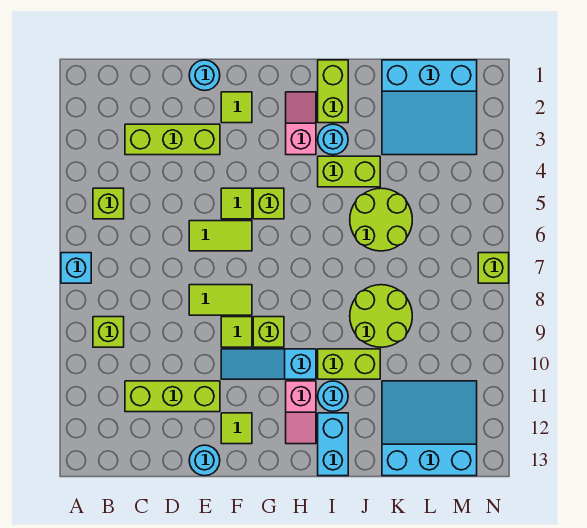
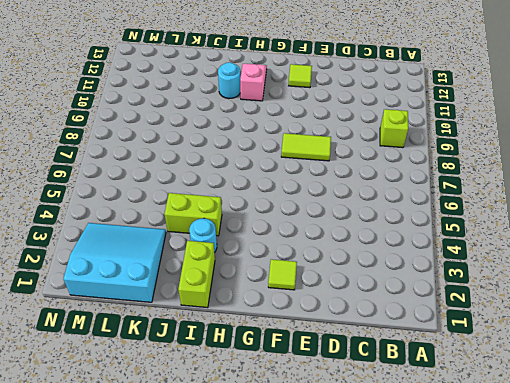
none -> cyan brick A7 level 1
none -> lime brick B5 level 1
none -> lime brick C3:E3 level 1

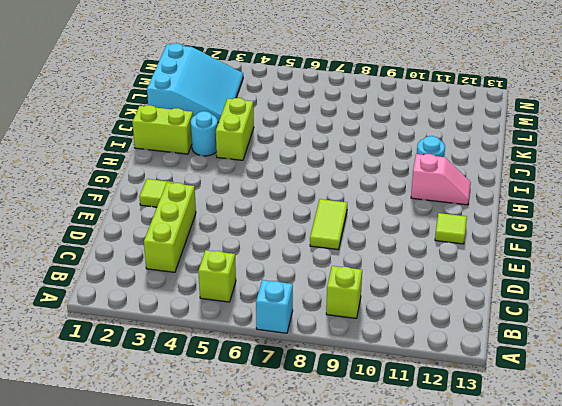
none -> lime brick C11:E11 level 1
none -> cyan round brick E1 level 1
none -> lime tile E6:F6 level 1

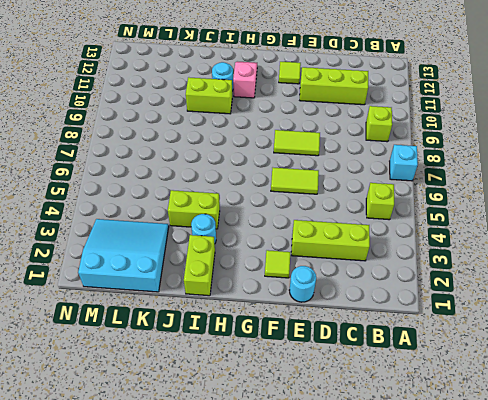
none -> cyan round brick E13 level 1
none -> lime tile F5 level 1
none -> lime tile F9 level 1

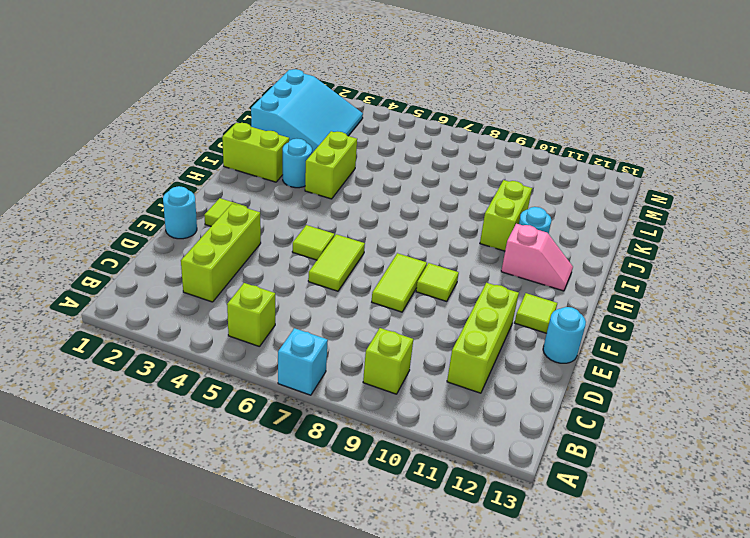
none -> cyan slope F10:H10 level 1 top H
none -> lime brick G5 level 1
none -> lime brick G9 level 1

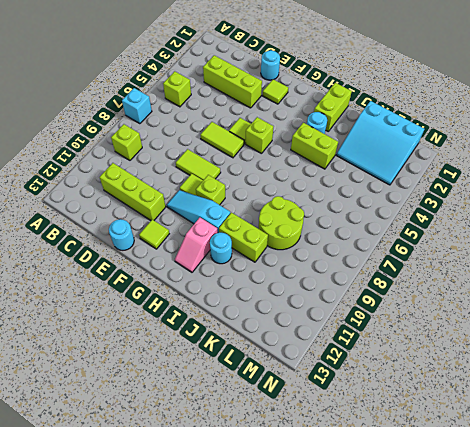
none -> pink slope H2:H3 level 1 top 3
none -> cyan brick I12:I13 level 1
none -> lime round brick J5:K6 level 1

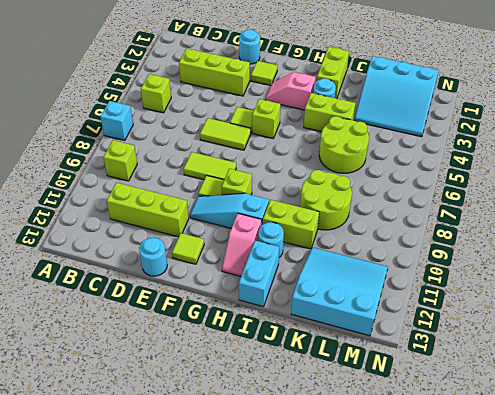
pink slope G3:H3 level 1 top H -> pink slope H2:H3 level 1 top 3
none -> lime brick N7 level 1

